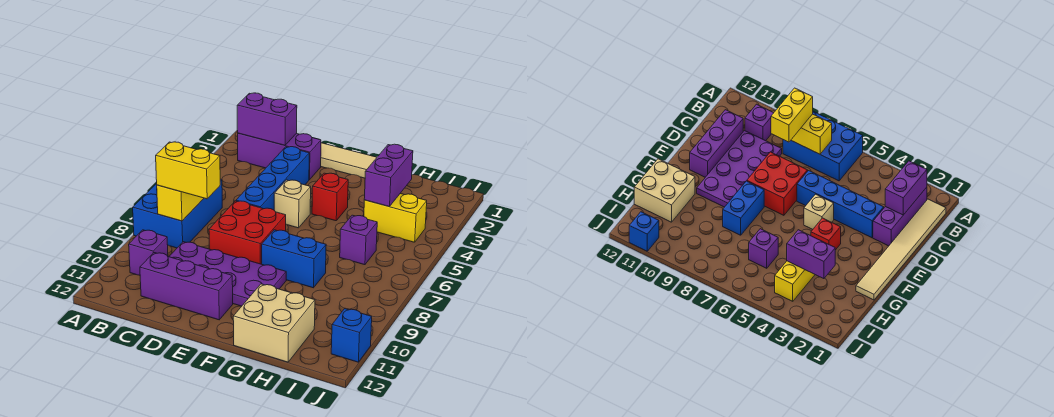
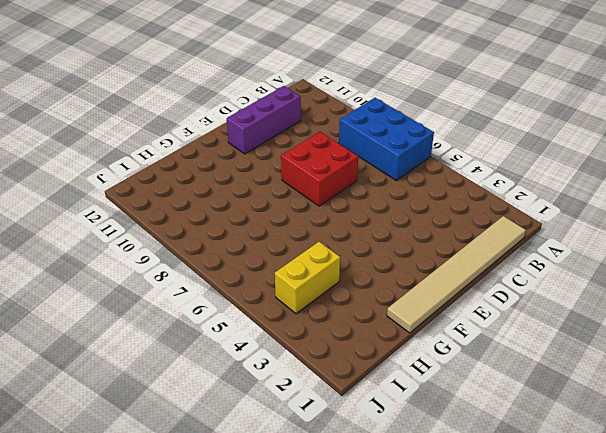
none -> purple brick B2:D2 level 1
none -> purple brick B10 level 1
none -> purple plate C9:F10 level 1

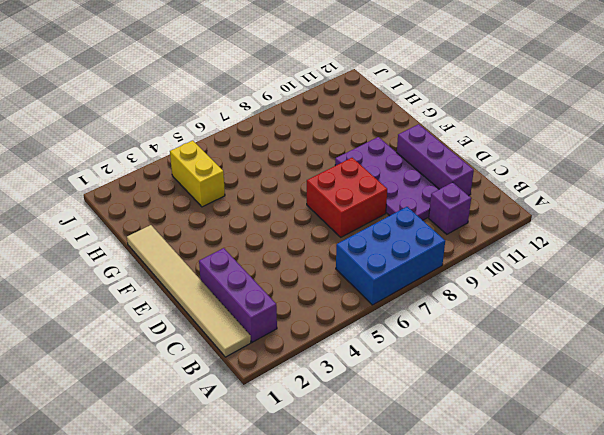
none -> blue brick D3:D6 level 1
none -> tan brick E5 level 1
none -> red brick F4 level 1

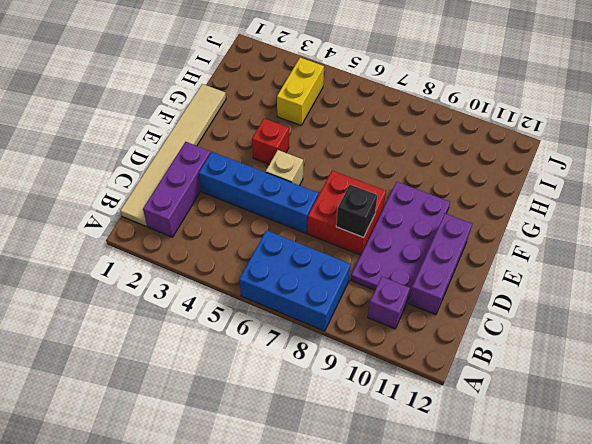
black brick D8 level 2 -> none
none -> blue brick F8:G8 level 1
none -> tan brick G11:H12 level 1
none -> purple brick H6 level 1

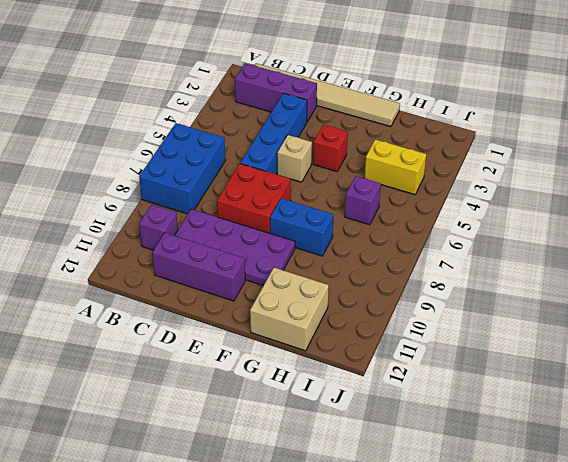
none -> blue brick J11 level 1
none -> purple brick B2:C2 level 2
none -> yellow brick B7:B8 level 2

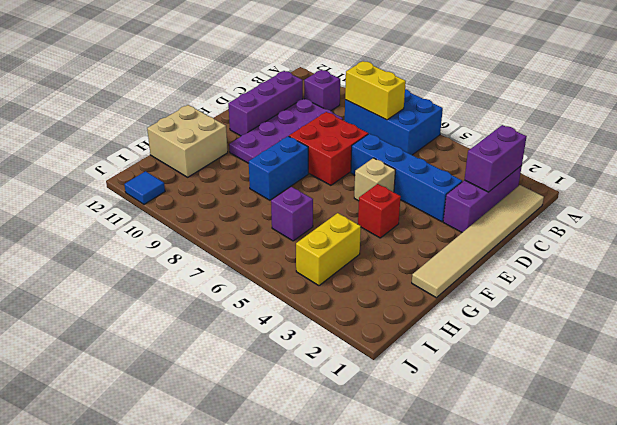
blue tile J11 level 1 -> blue brick J11 level 1
none -> purple brick H3:H4 level 2
none -> yellow brick B8:C8 level 3

